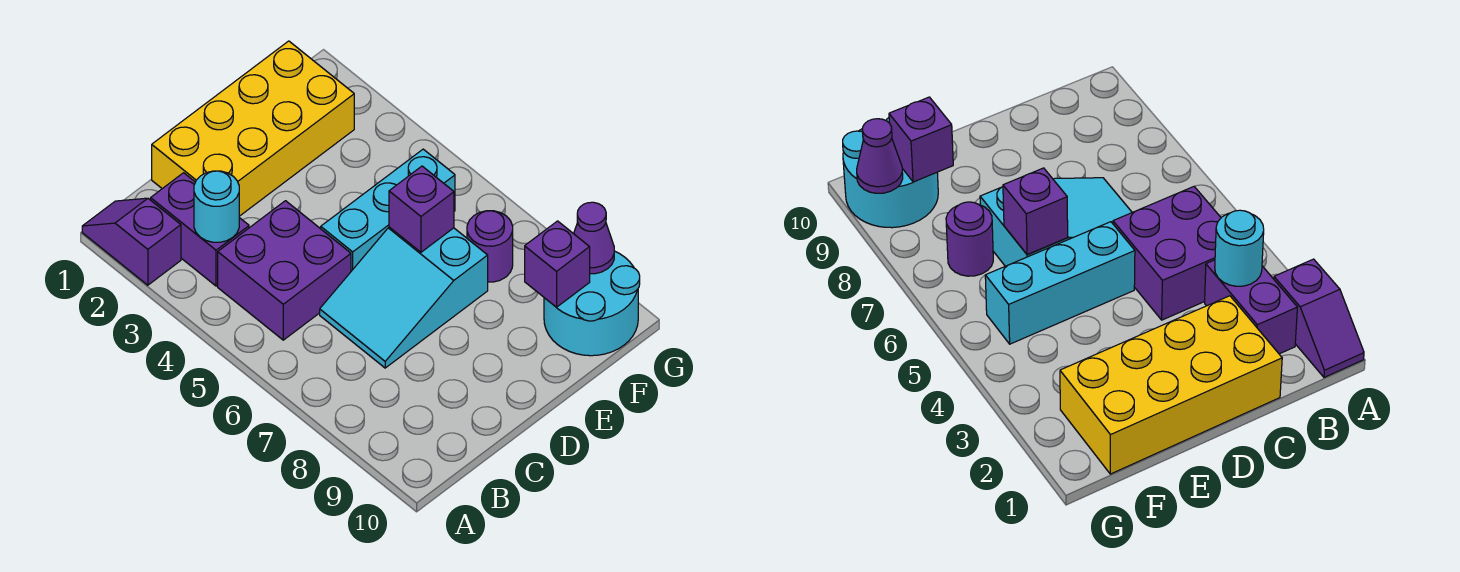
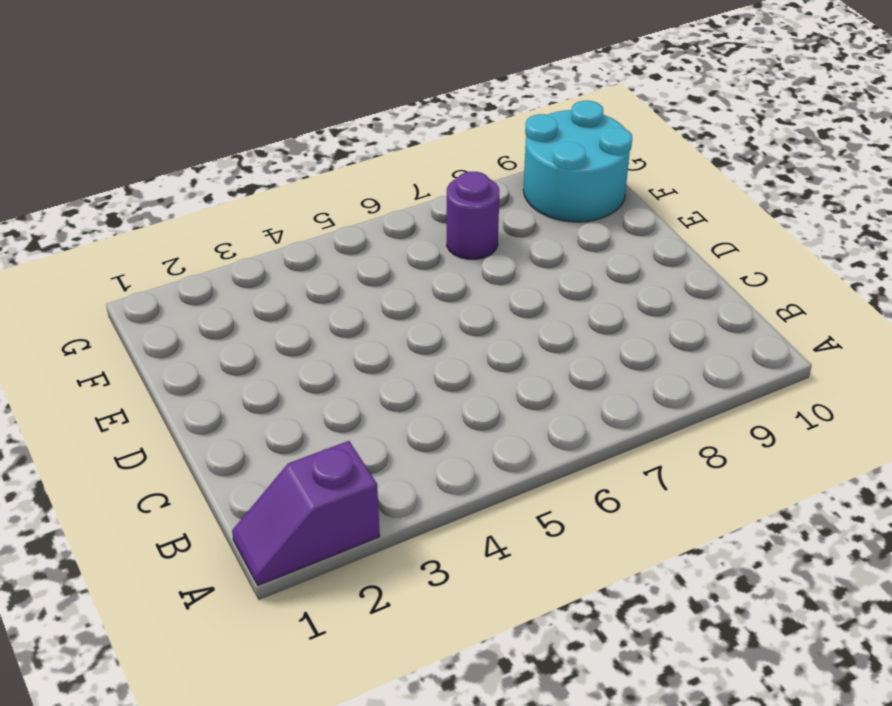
none -> purple brick B2:B3 level 1
none -> purple brick B4:C5 level 1
none -> yellow brick C1:F2 level 1

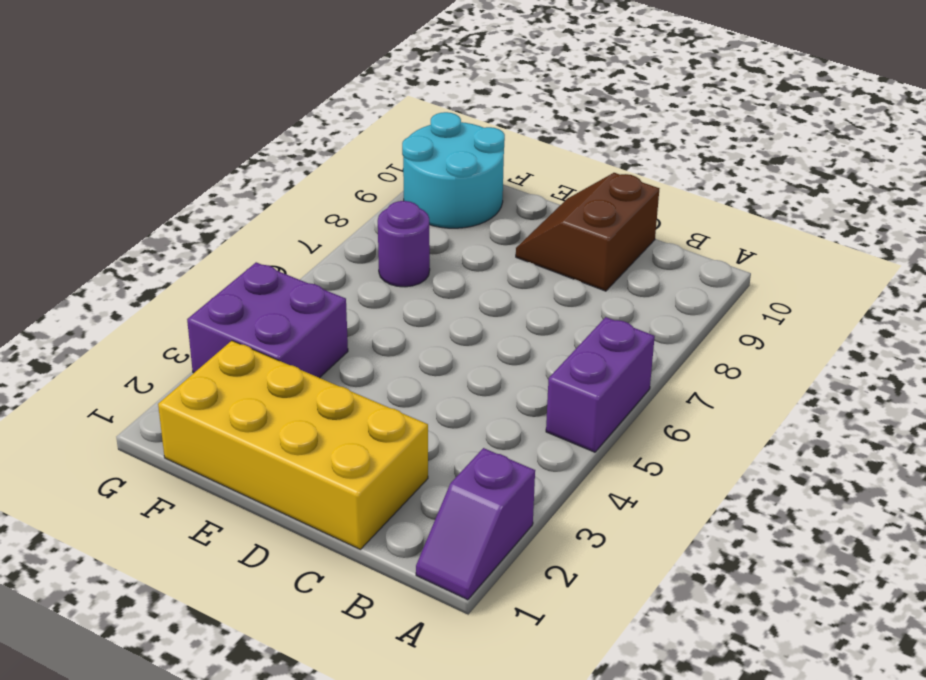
purple brick A5:A6 level 1 -> purple brick B2:B3 level 1
brown slope C9:D10 level 1 top C -> none
purple brick F3:G4 level 1 -> purple brick B4:C5 level 1
none -> cyan slope C6:E7 level 1 top E
none -> cyan brick D5:F5 level 1
none -> cyan round brick B3 level 2

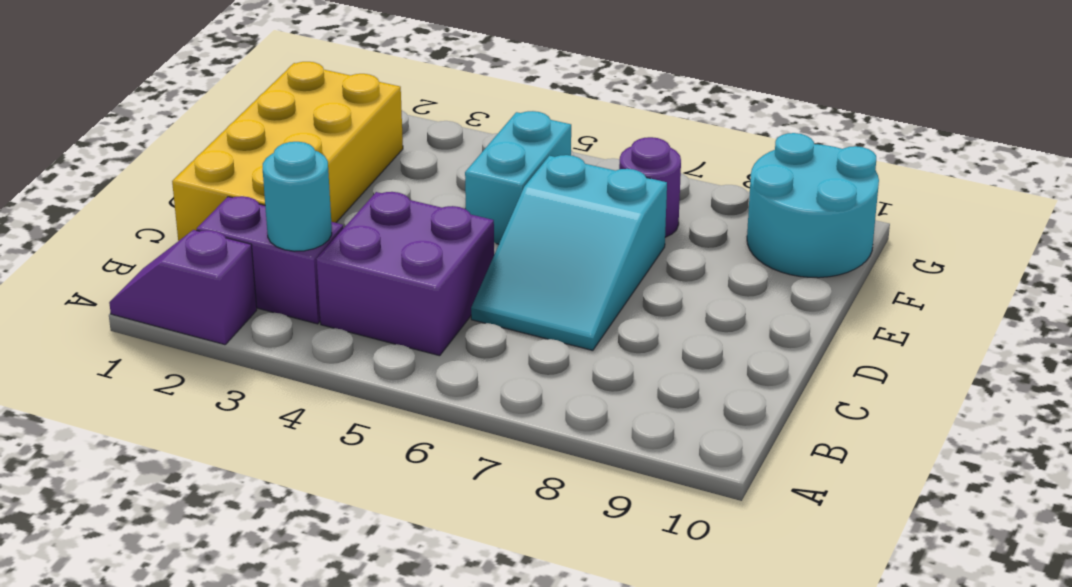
cyan brick E5:F5 level 1 -> cyan brick D5:F5 level 1
none -> purple brick E6 level 2
none -> purple brick F9 level 2
none -> purple cone G9 level 2

